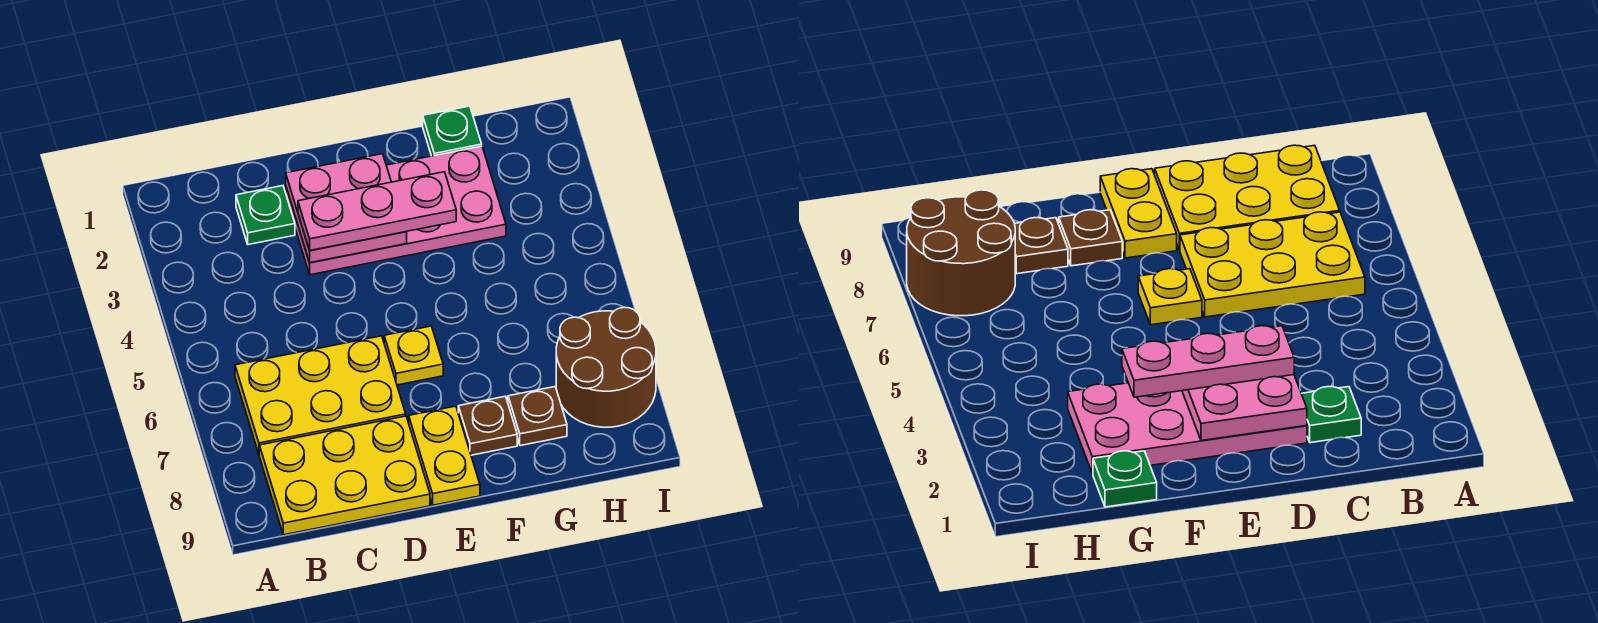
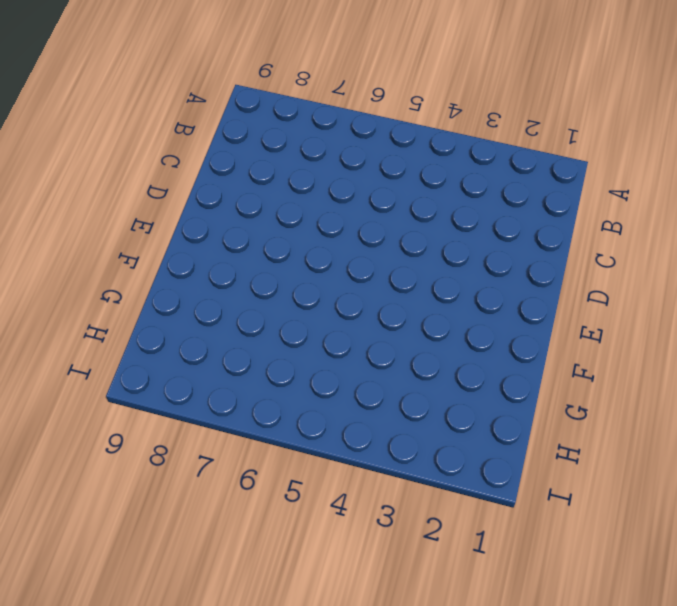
none -> yellow plate B6:D7 level 1
none -> yellow plate B8:D9 level 1
none -> green plate C2 level 1

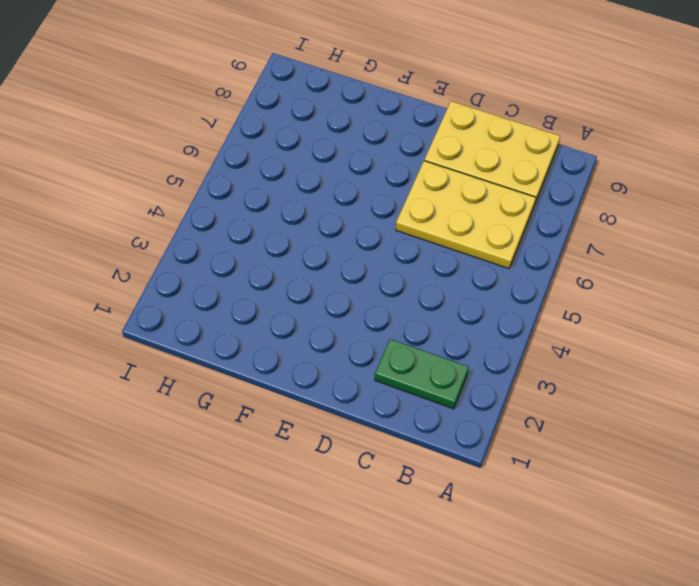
green plate B2:C2 level 1 -> green plate C2 level 1
none -> pink plate D2:G3 level 1
none -> yellow plate E6 level 1
none -> yellow plate E8:E9 level 1

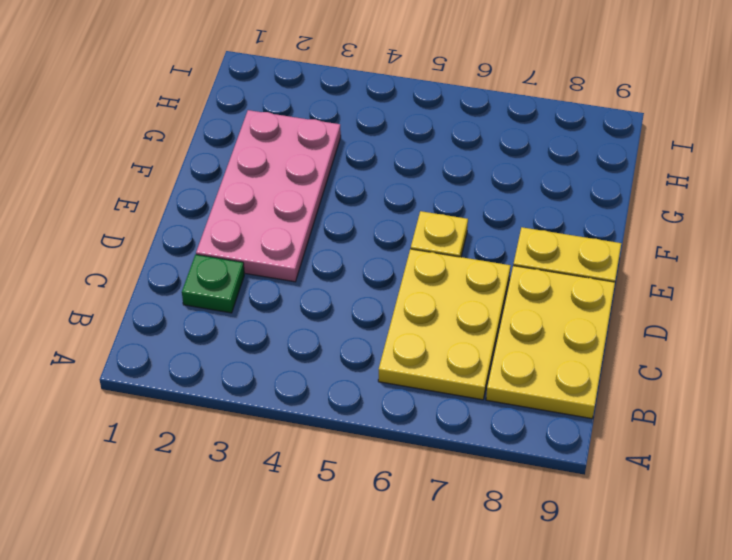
none -> brown plate F8 level 1
none -> green plate G1 level 1
none -> brown plate G8 level 1

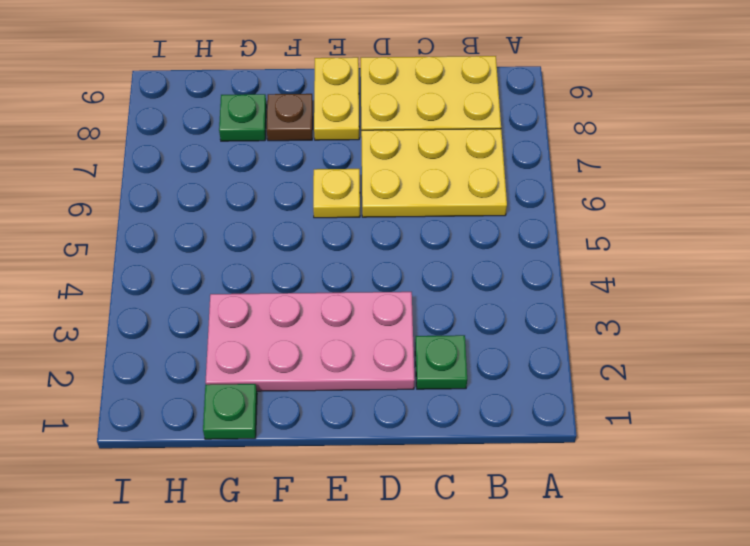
green plate G8 level 1 -> brown plate G8 level 1
none -> brown round brick H7:I8 level 1
none -> pink plate D2:E3 level 2
none -> pink plate D3:F3 level 3

